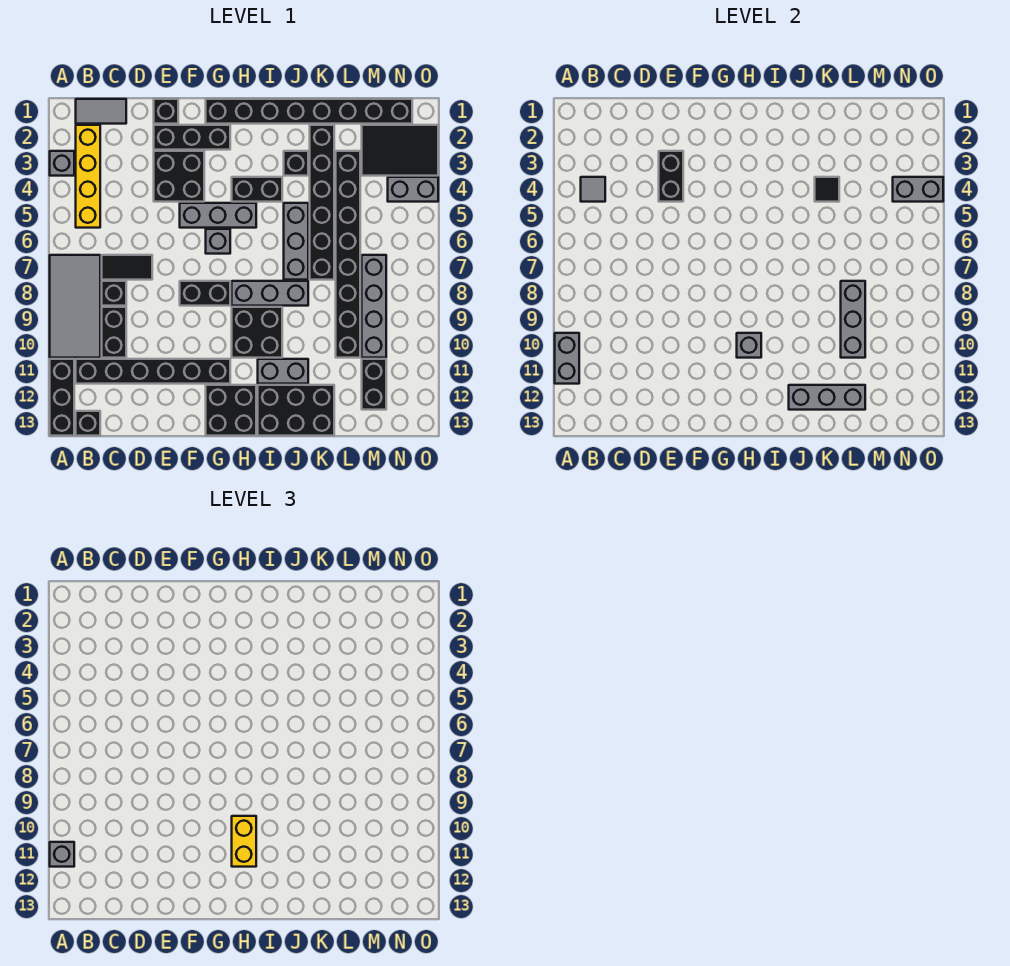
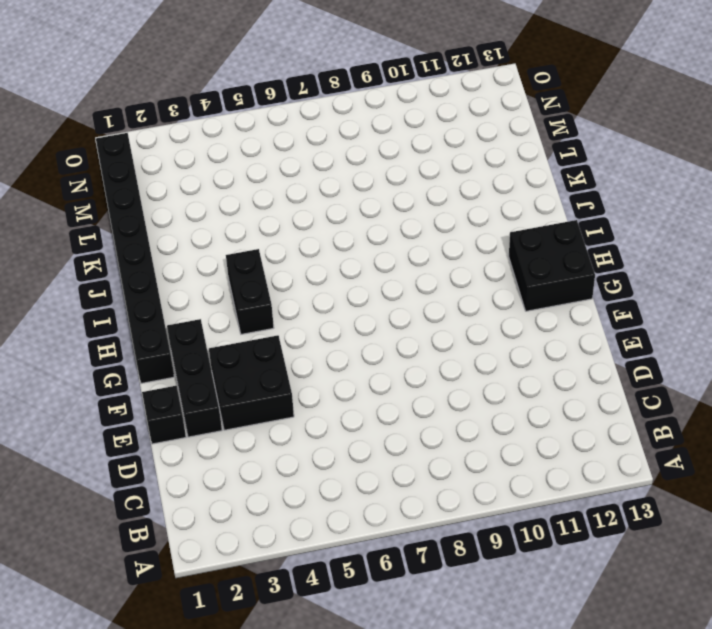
none -> grey brick A3 level 1
none -> grey tile A7:B10 level 1
none -> black brick A11:A13 level 1
none -> grey tile B1:C1 level 1

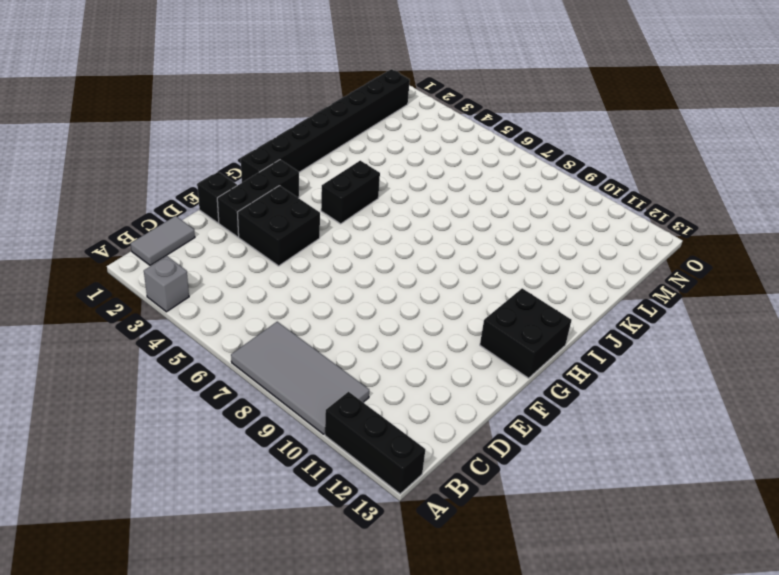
none -> yellow brick B2:B5 level 1
none -> black brick B11:G11 level 1
none -> black brick B13 level 1
none -> black tile C7:D7 level 1

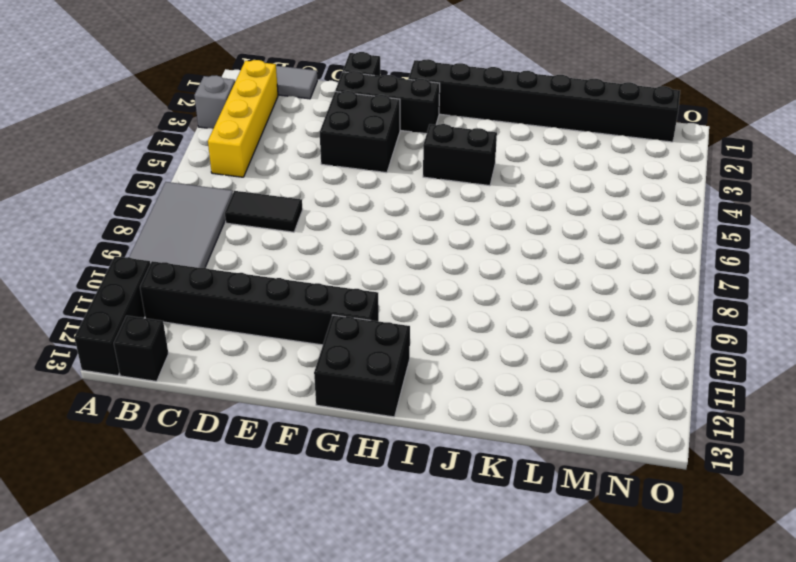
none -> black brick C8 level 1
none -> black brick C9:C10 level 1
none -> grey brick F5:H5 level 1
none -> black brick F8:G8 level 1

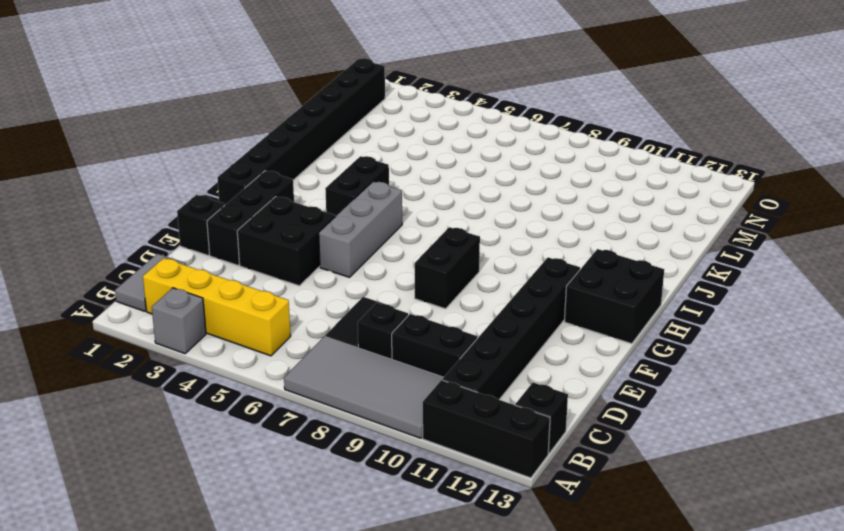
none -> grey brick G6 level 1
none -> grey brick H8:J8 level 1
none -> black brick H9:I10 level 1
none -> grey brick I11:J11 level 1

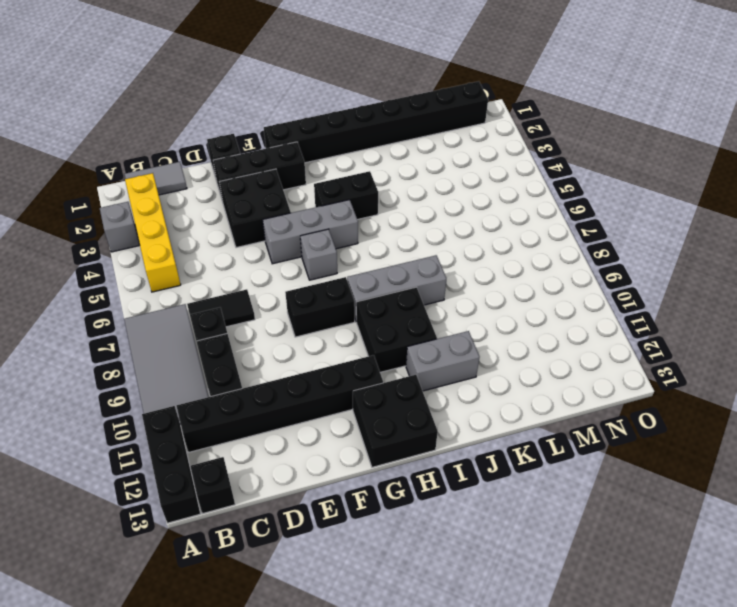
none -> black brick I12:K13 level 1
none -> black brick J3 level 1
none -> grey brick J5:J7 level 1
none -> black brick K2:K7 level 1

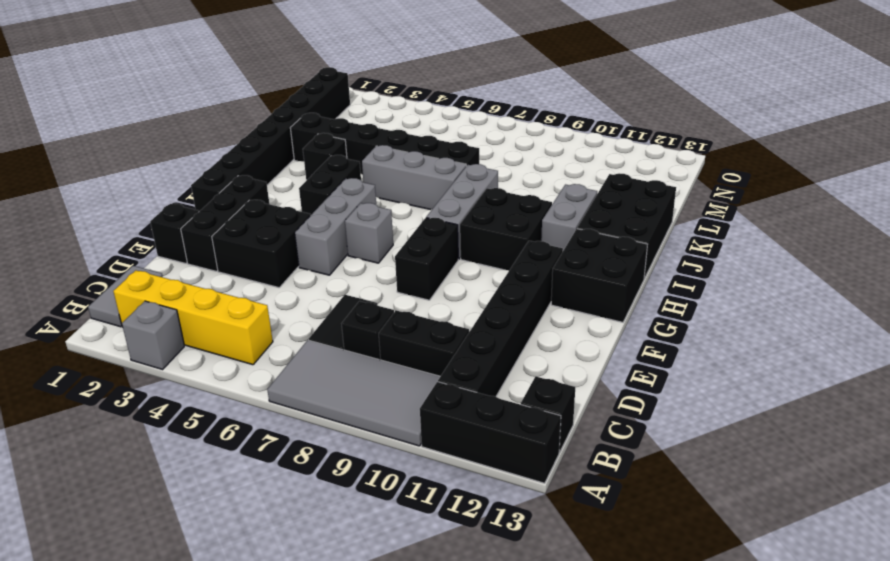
none -> black brick L3:L10 level 1
none -> black tile M2:O3 level 1
none -> grey brick M7:M10 level 1
none -> black brick M11:M12 level 1

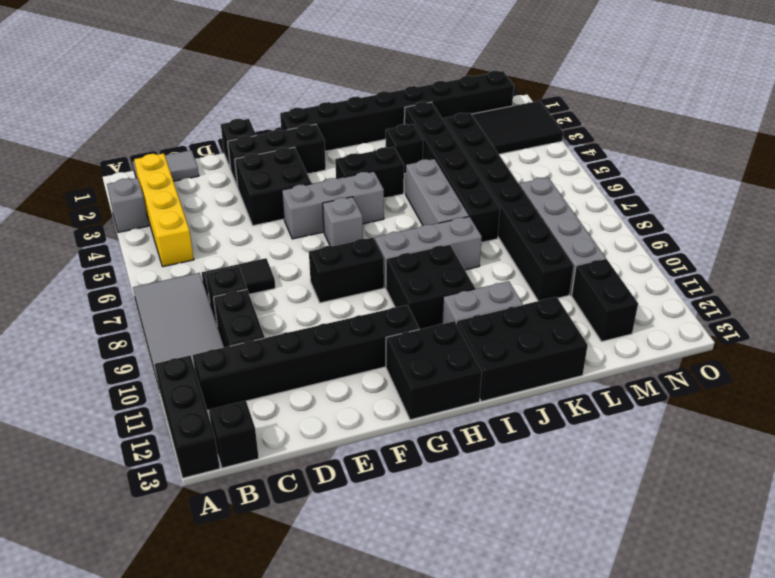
none -> grey brick N4:O4 level 1
none -> grey brick A10:A11 level 2
none -> grey tile B4 level 2
none -> black brick E3:E4 level 2

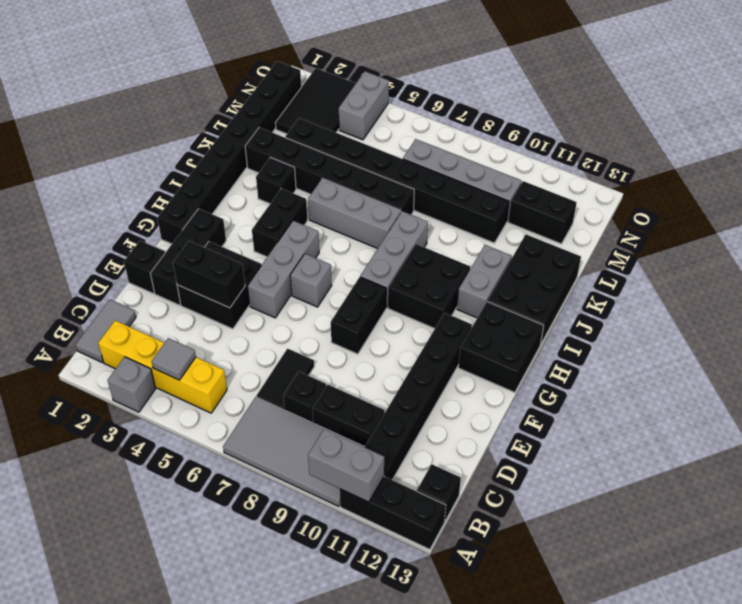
none -> grey brick H10 level 2
none -> grey brick J12:L12 level 2
none -> black tile K4 level 2
none -> grey brick L8:L10 level 2

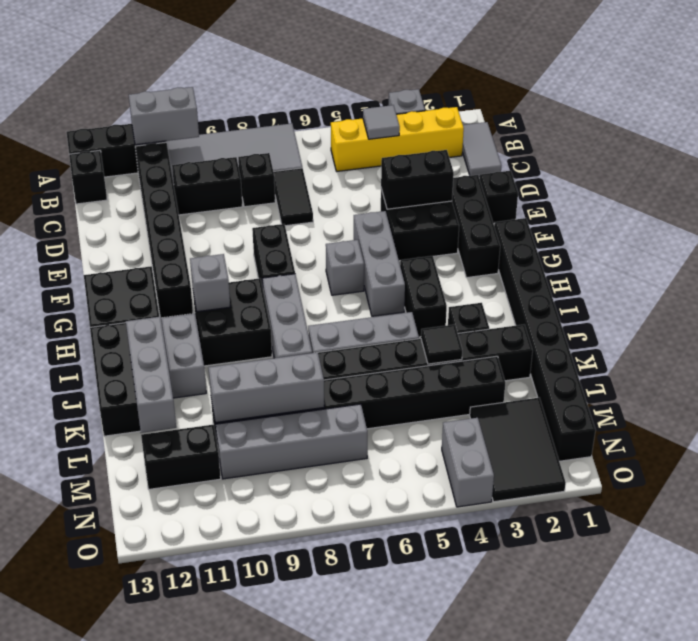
none -> grey brick N4:O4 level 2
none -> grey brick A11 level 3
none -> yellow brick H10:H11 level 3

